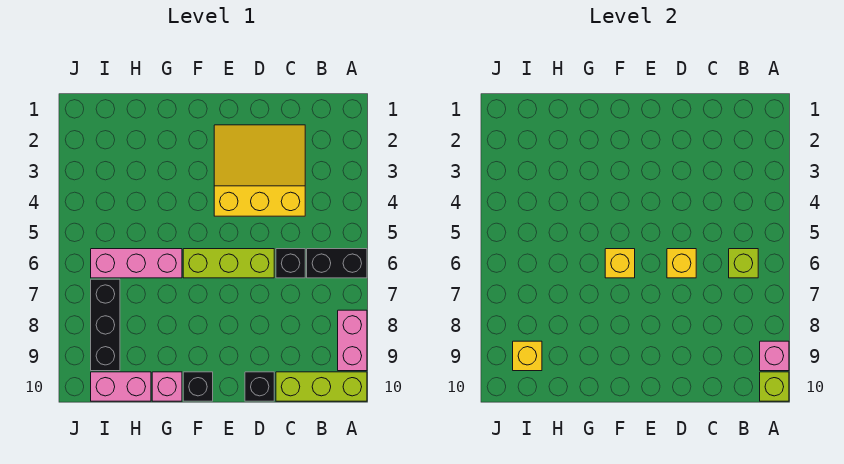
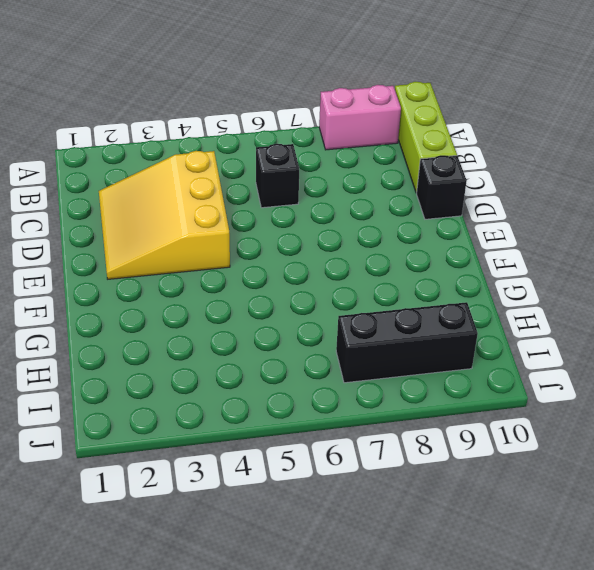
none -> black brick A6:B6 level 1
none -> lime brick D6:F6 level 1
none -> black brick F10 level 1

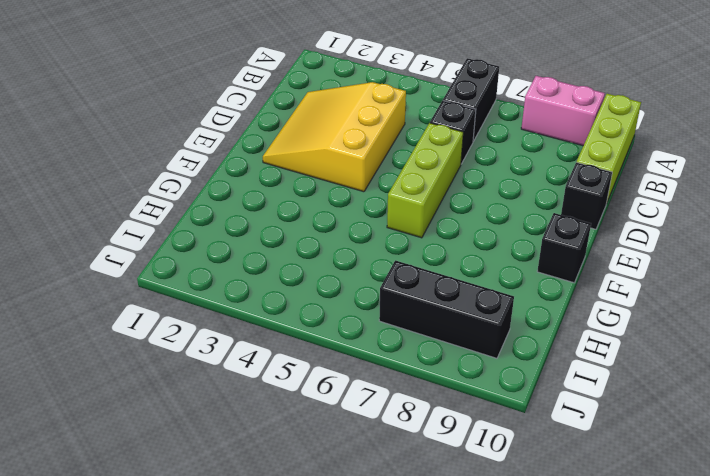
none -> pink brick G6:I6 level 1
none -> pink brick G10 level 1
none -> pink brick H10:I10 level 1

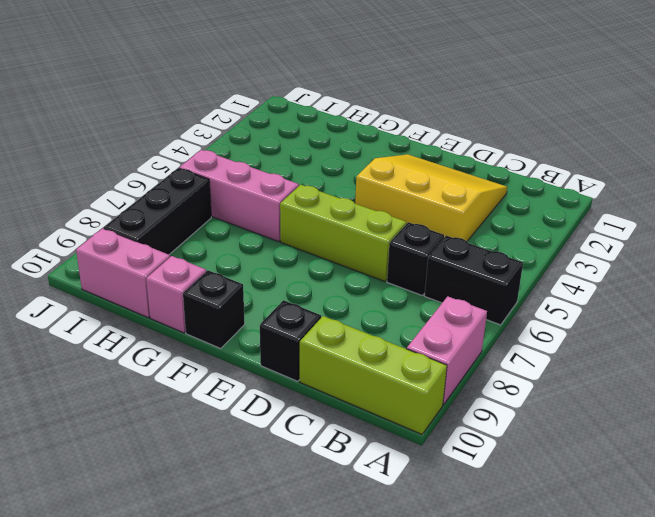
none -> pink brick A9 level 2
none -> lime brick A10 level 2
none -> lime brick B6 level 2

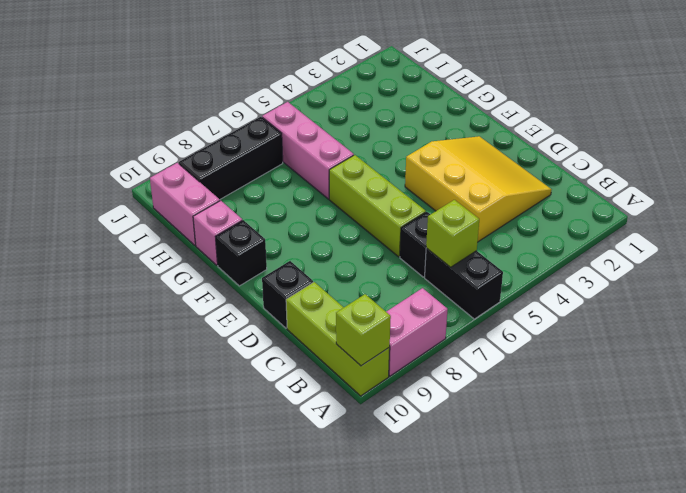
none -> pink brick A9 level 2
none -> yellow brick D6 level 2
none -> yellow brick F6 level 2

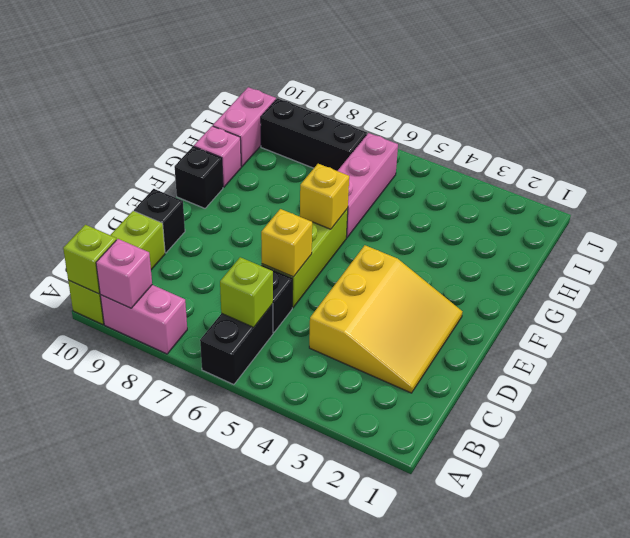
none -> yellow brick I9 level 2

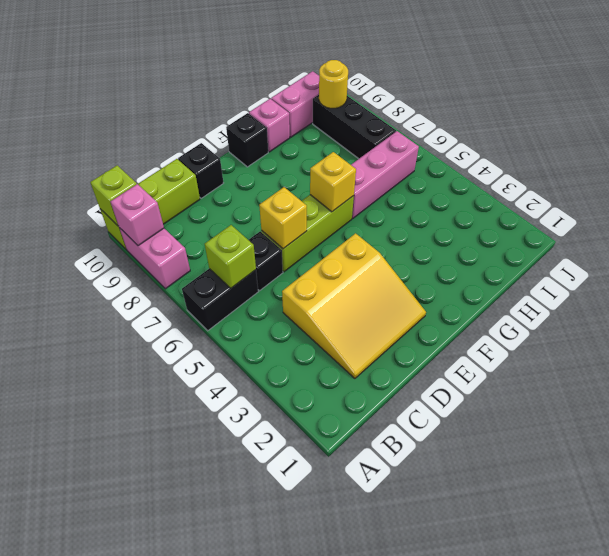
yellow round brick I9 level 2 -> yellow brick I9 level 2

